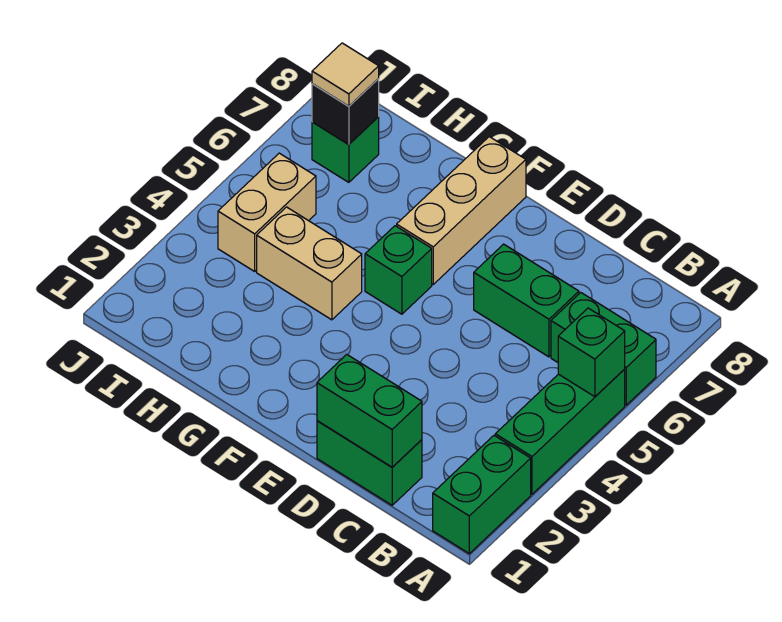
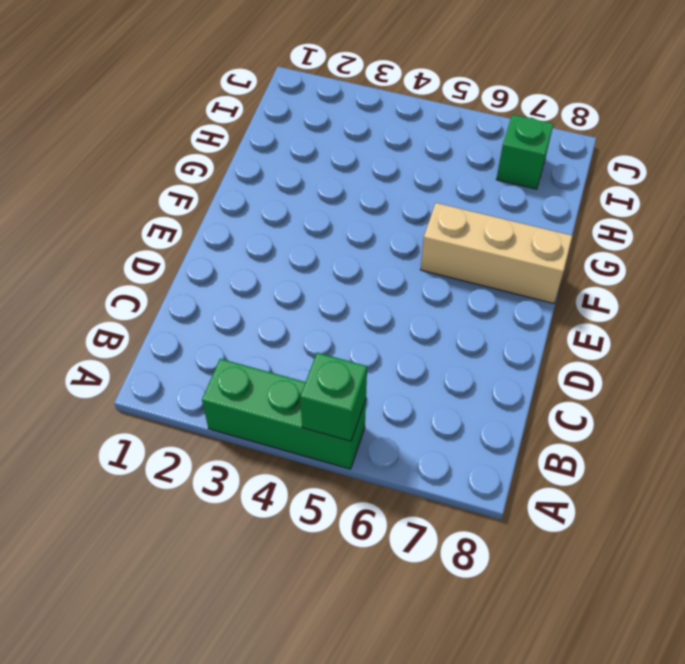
none -> green brick A1:A2 level 1
none -> green brick A6:B6 level 1
none -> green brick C1:D1 level 1

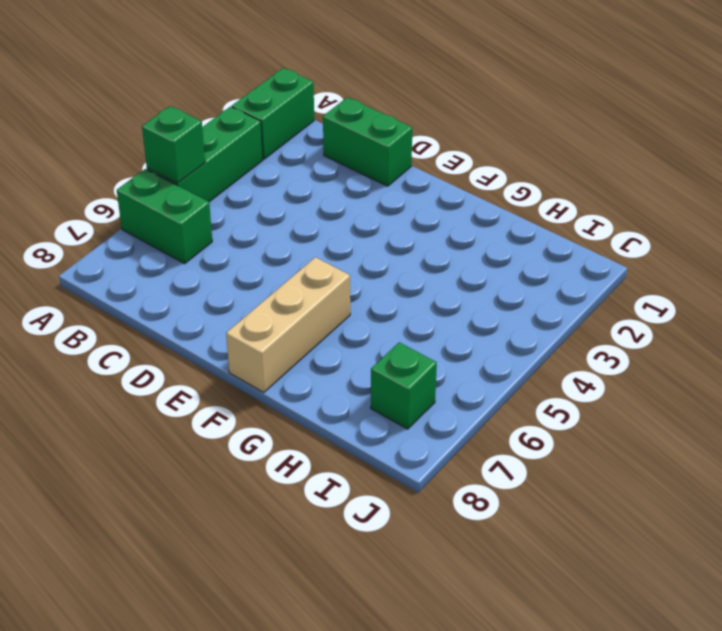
none -> green brick C6:D6 level 1
none -> green brick F5 level 1
none -> tan brick G4:H4 level 1

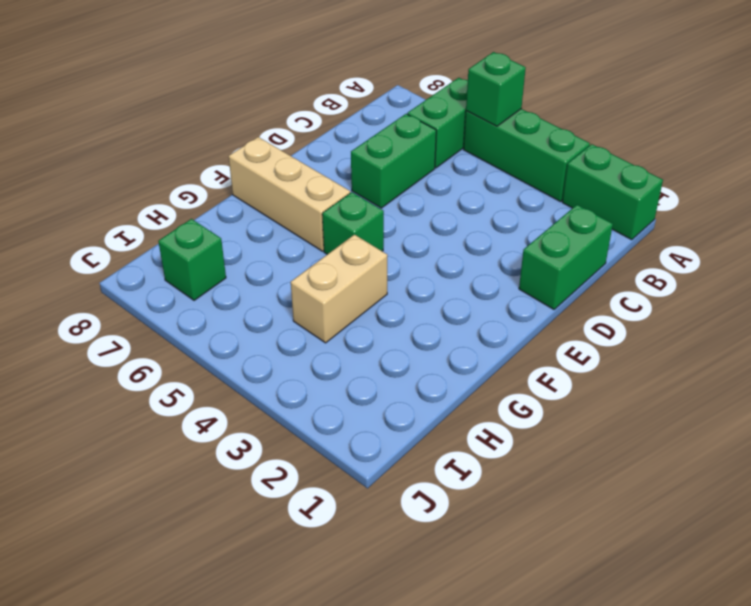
none -> tan brick I4:I5 level 1
none -> green brick C1:D1 level 2
none -> black brick I7 level 2

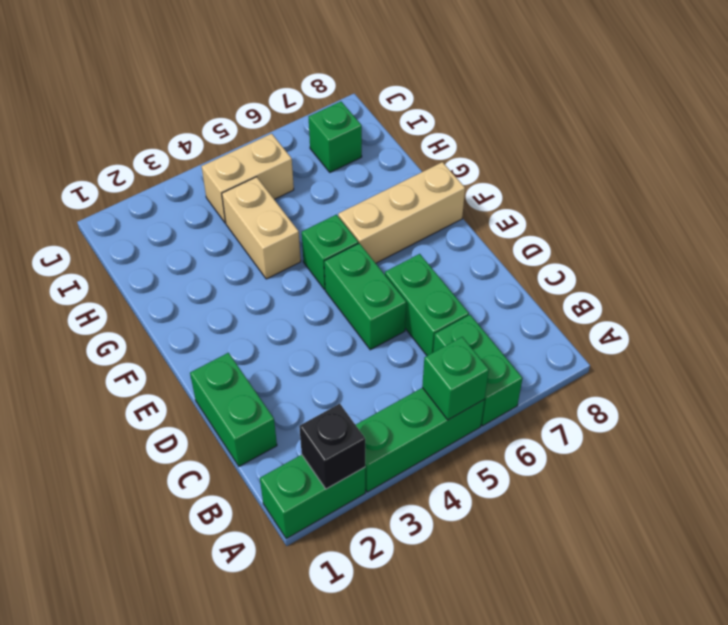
black brick A2 level 2 -> black brick I7 level 2
green brick D5:E5 level 1 -> green brick C1:D1 level 2
none -> tan tile I7 level 3

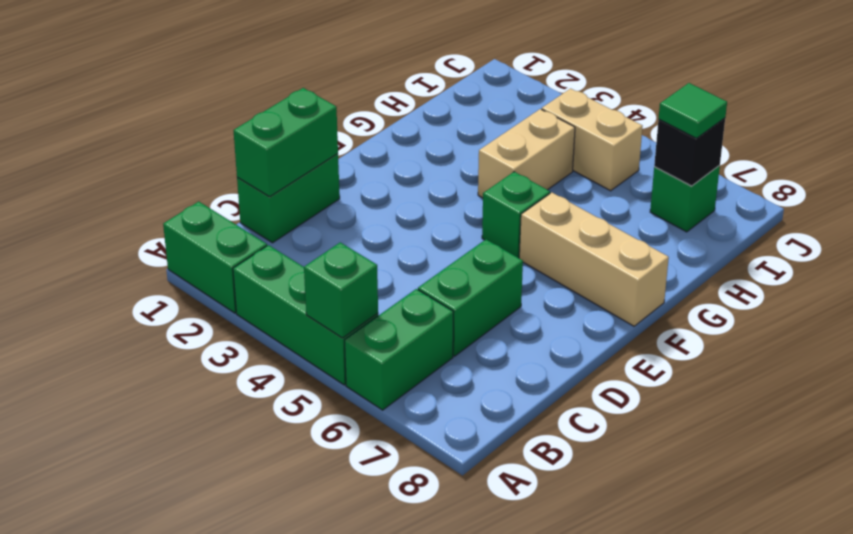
green tile I7 level 3 -> tan tile I7 level 3

